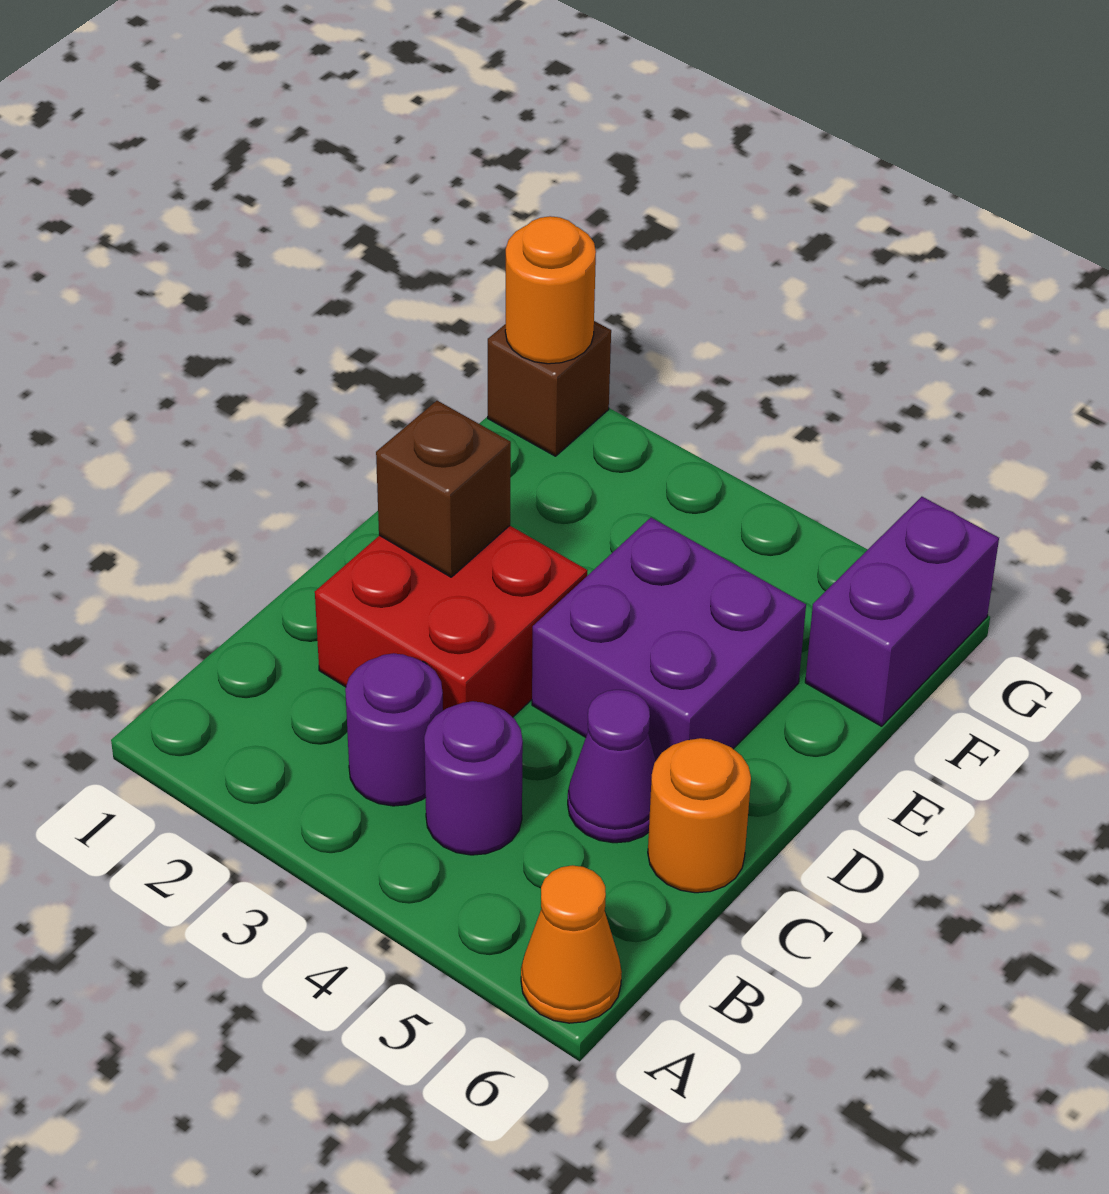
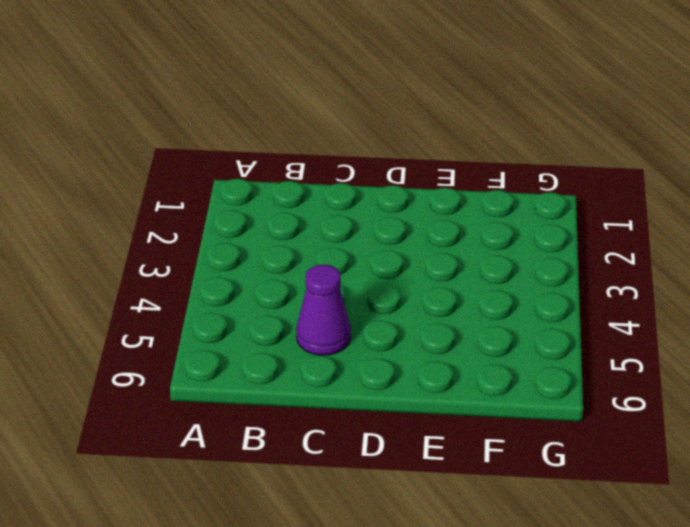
none -> orange cone A6 level 1
none -> purple round brick B3 level 1

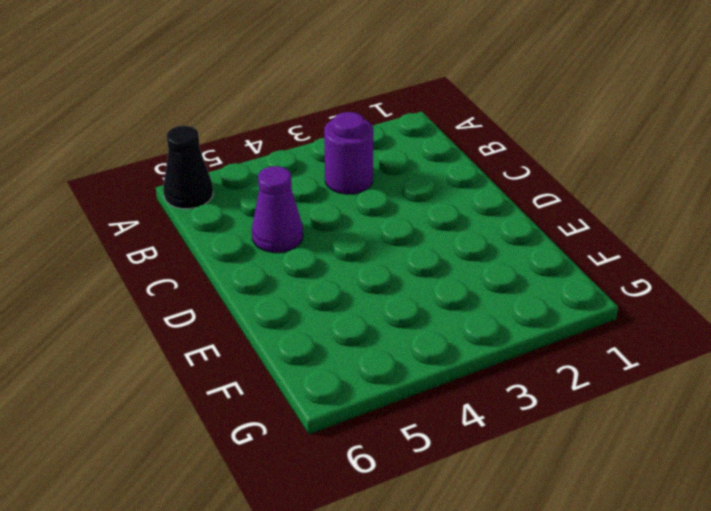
black cone A6 level 1 -> orange cone A6 level 1
none -> purple round brick B4 level 1
none -> red brick C2:D3 level 1

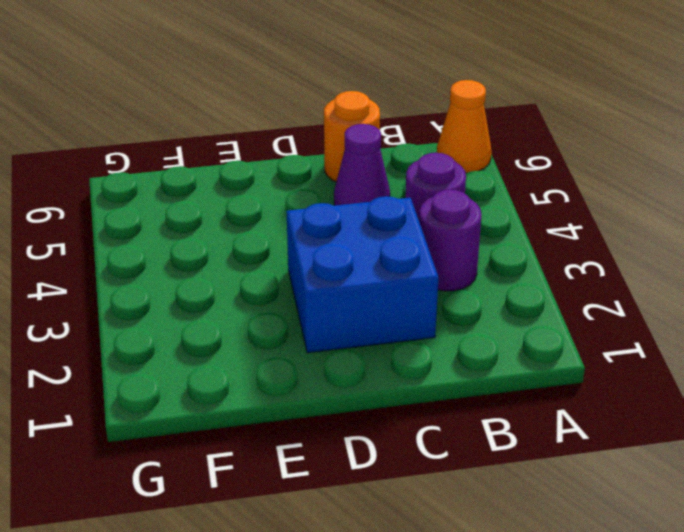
blue brick C2:D3 level 1 -> red brick C2:D3 level 1
none -> purple brick D4:E5 level 1
none -> purple brick F6:G6 level 1

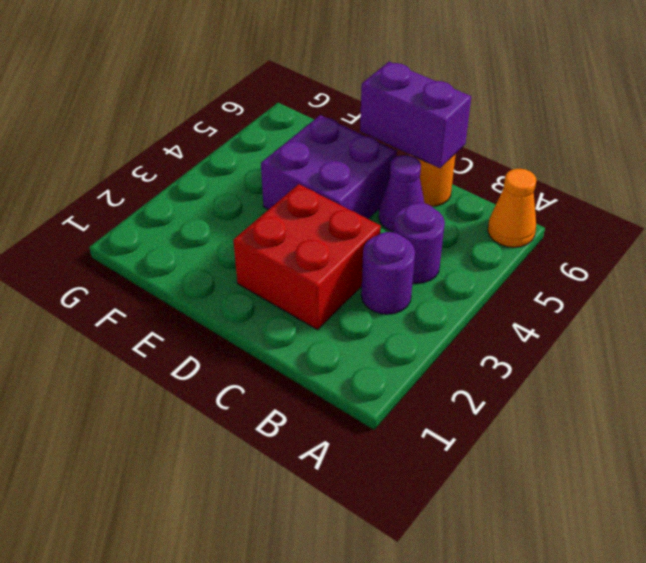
purple brick C6:D6 level 2 -> purple brick F6:G6 level 1
none -> brown brick G1 level 1
none -> brown brick D2 level 2

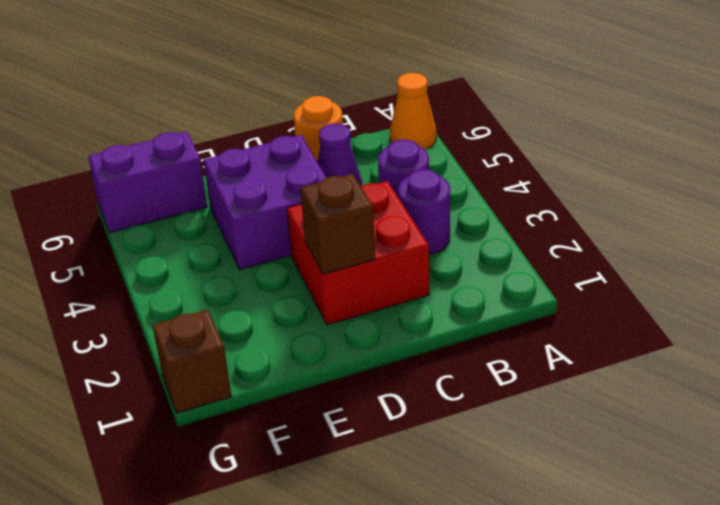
none -> orange round brick G1 level 2

